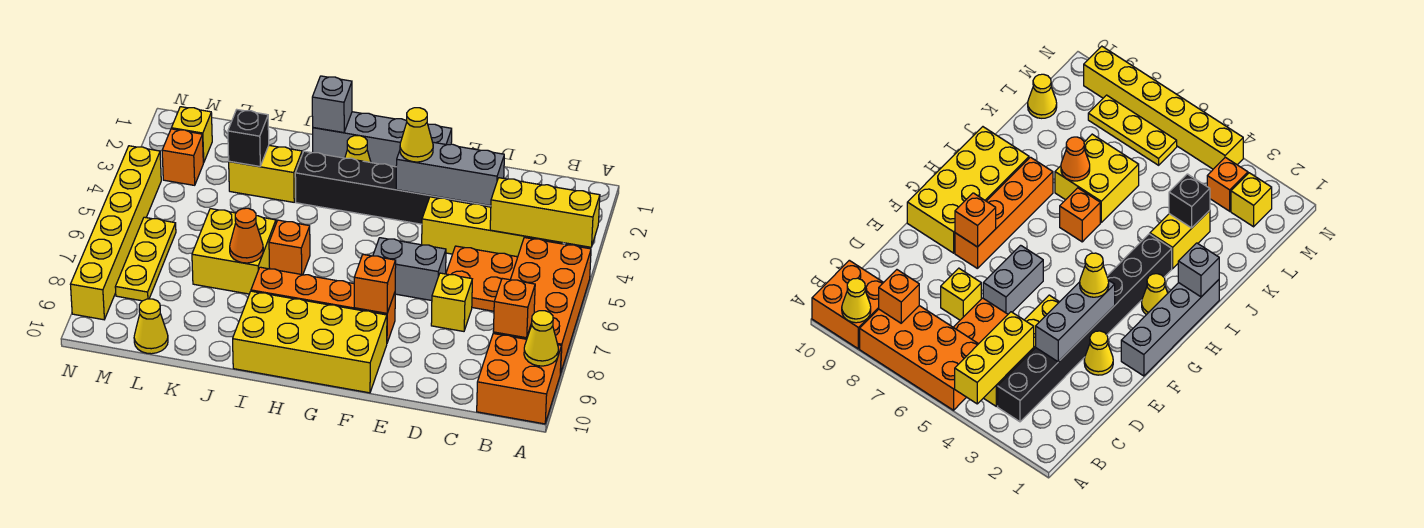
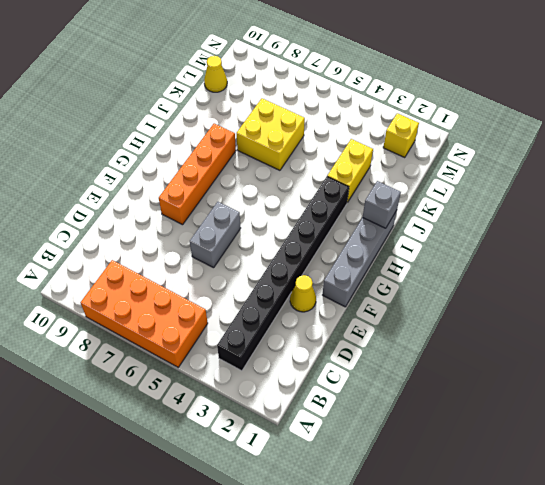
none -> orange brick A9:B10 level 1
none -> yellow brick B4:E4 level 1
none -> orange plate C5:D6 level 1

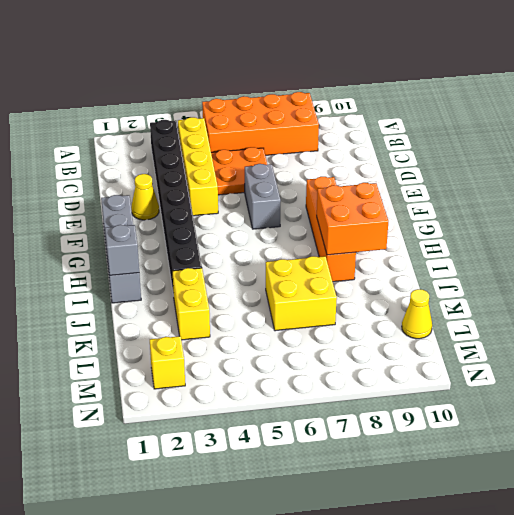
orange brick H8:I9 level 2 -> orange brick A9:B10 level 1
none -> yellow brick D7 level 1
none -> yellow brick F9:I10 level 1
none -> yellow cone H2 level 1

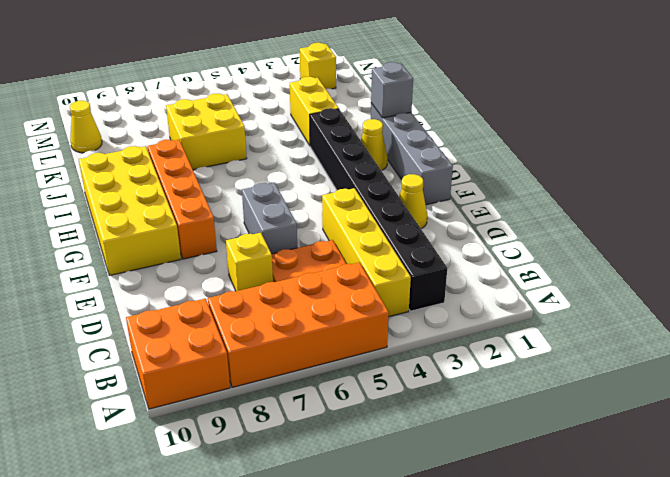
none -> orange brick I6 level 1
none -> orange brick M3 level 1
none -> yellow plate M6:M8 level 1

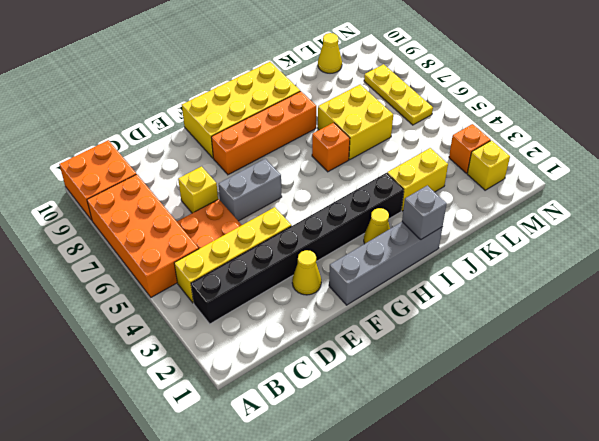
none -> yellow brick N4:N9 level 1
none -> yellow brick A4:C4 level 2
none -> yellow cone A9 level 2

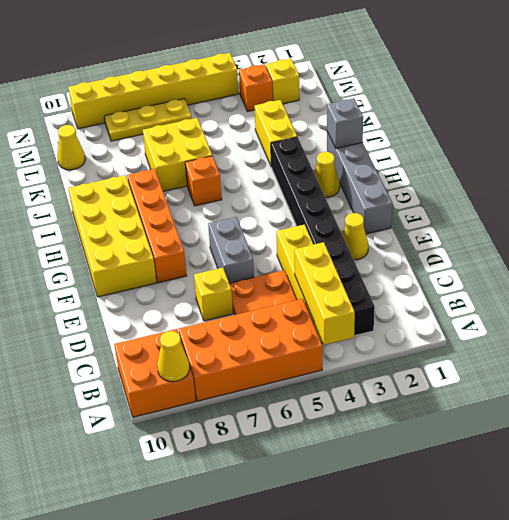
none -> orange brick B8 level 2
none -> grey brick D3:F3 level 2
none -> orange brick F8 level 2

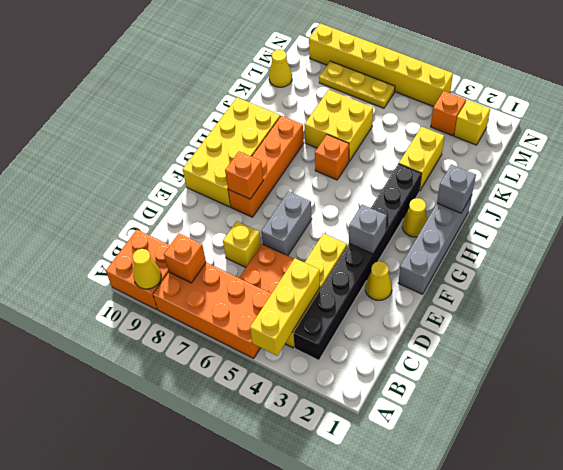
grey brick F3 level 2 -> grey brick D3:F3 level 2
none -> orange cone J7 level 2
none -> black brick K3 level 2
none -> yellow cone F3 level 3

